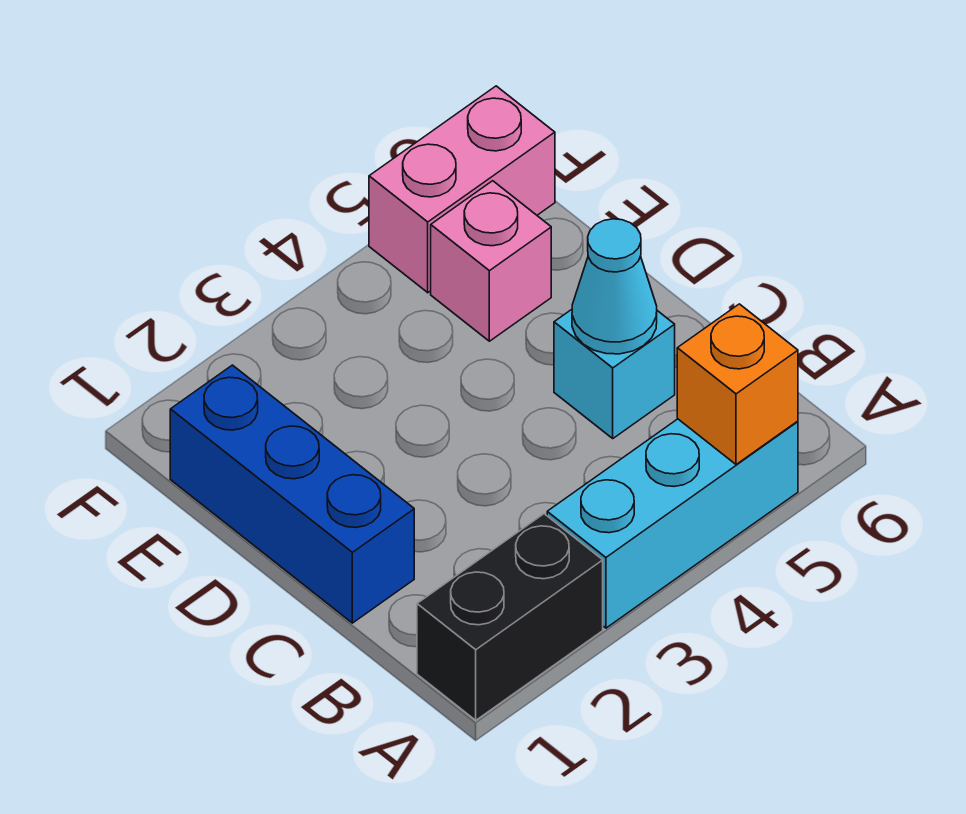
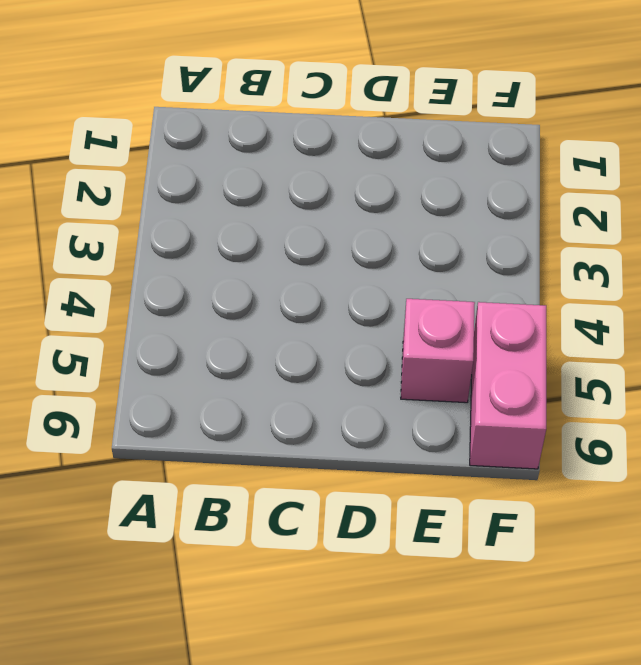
none -> black brick A1:A2 level 1
none -> cyan brick A3:A5 level 1

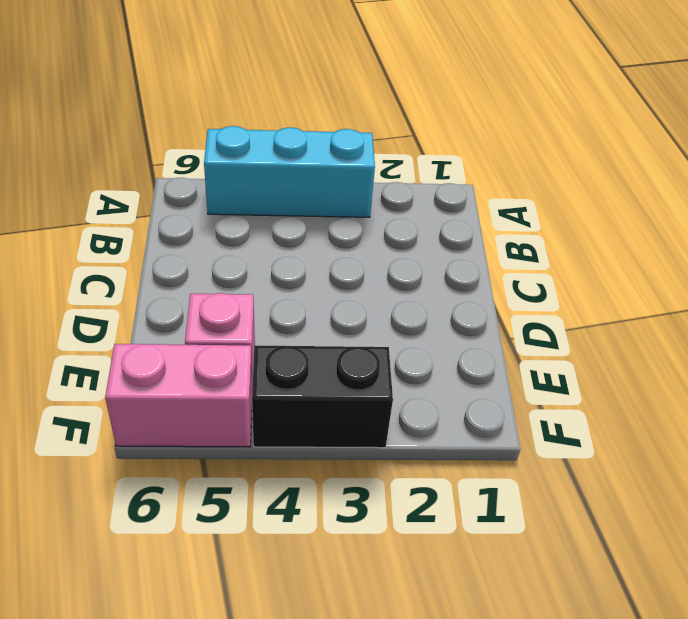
black brick F3:F4 level 1 -> black brick A1:A2 level 1
none -> blue brick C1:E1 level 1
none -> cyan brick C5 level 1

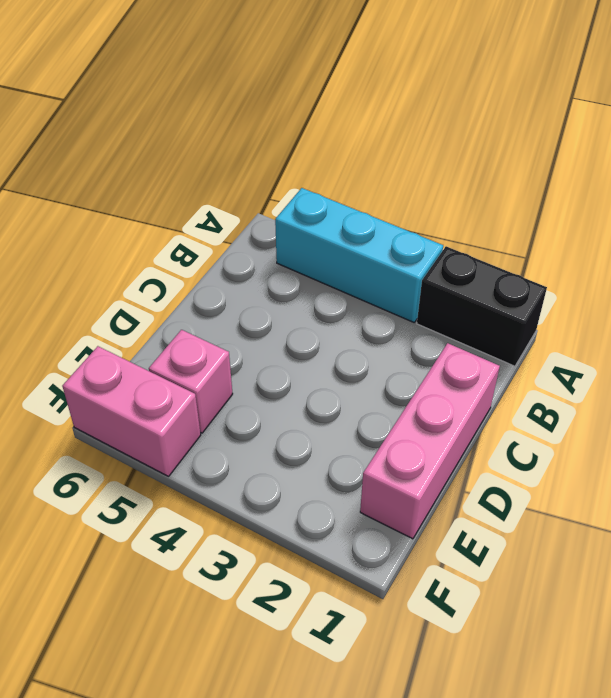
pink brick C1:E1 level 1 -> blue brick C1:E1 level 1
none -> cyan brick C5 level 1
none -> orange brick A5 level 2

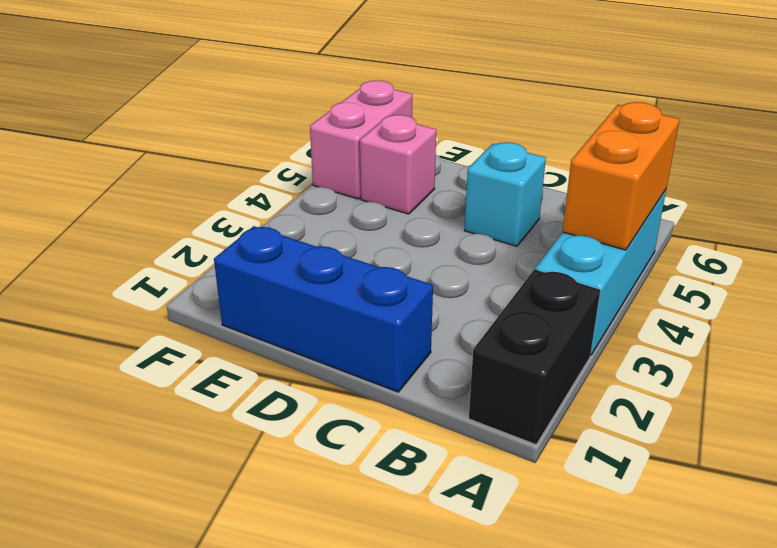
orange brick A4:A5 level 2 -> orange brick A5 level 2
none -> cyan cone C5 level 2

